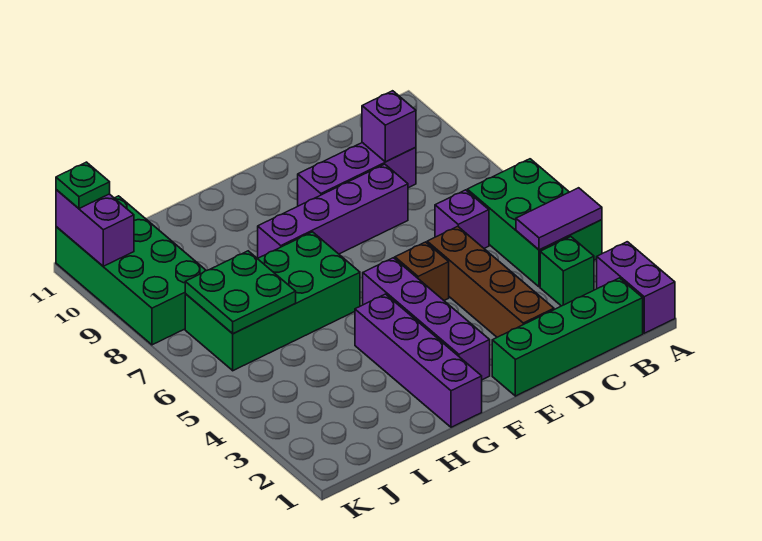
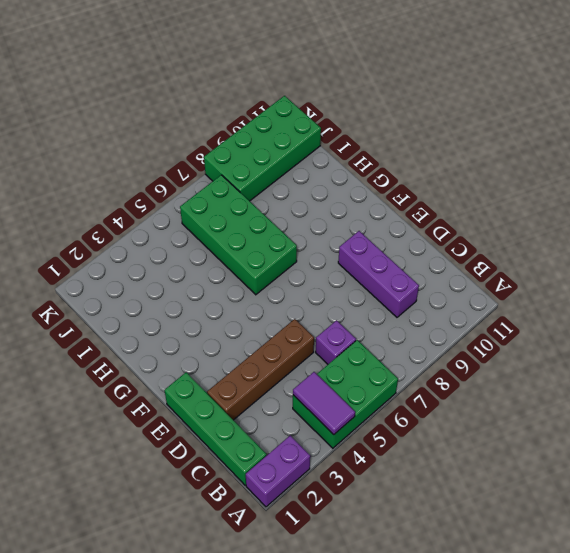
none -> green brick B3 level 1
none -> purple brick D8:G8 level 1
none -> brown brick E5 level 1

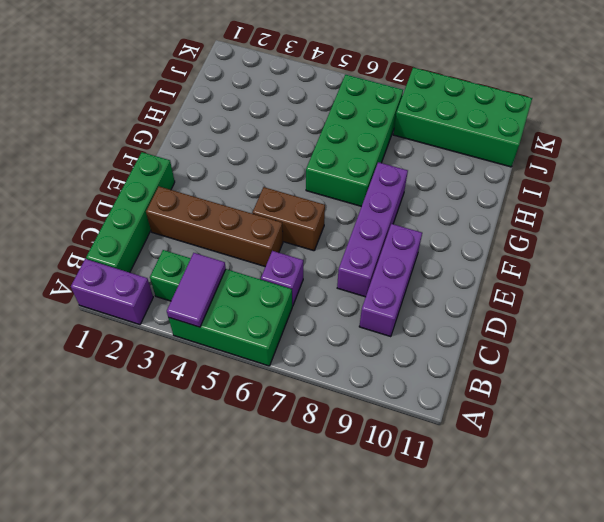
brown brick E5:E6 level 1 -> brown brick E5 level 1
none -> purple brick F2:F5 level 1
none -> purple brick G1:G4 level 1
none -> purple brick C9 level 2

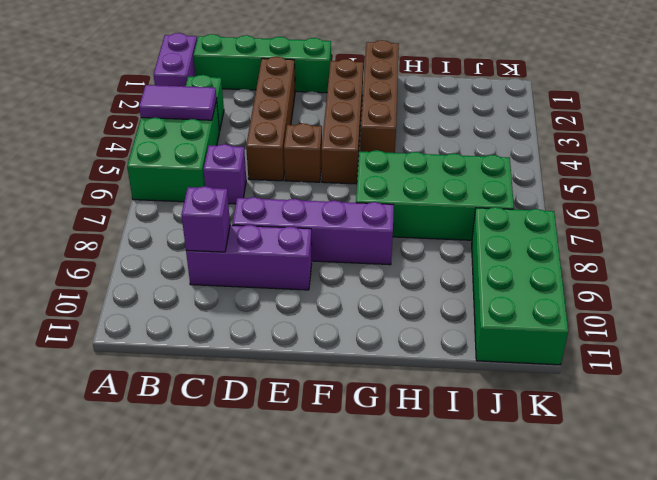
brown brick F2:F5 level 1 -> purple brick F2:F5 level 1
brown brick G1:G4 level 1 -> purple brick G1:G4 level 1
none -> green plate I6:J7 level 2
none -> purple brick K10:K11 level 2
none -> green plate K11 level 3

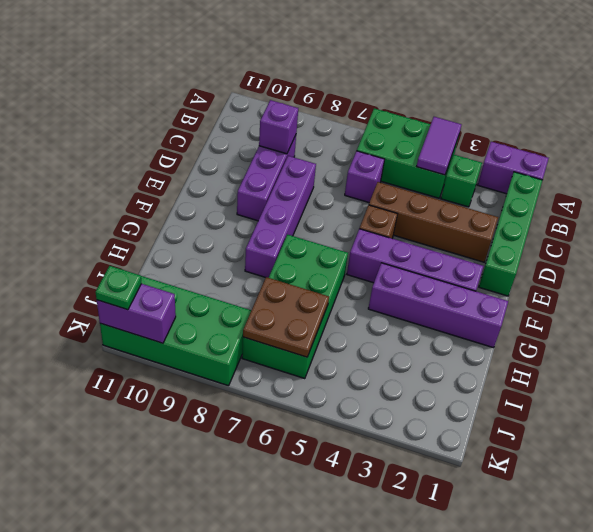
brown plate I6:J7 level 2 -> green plate I6:J7 level 2

